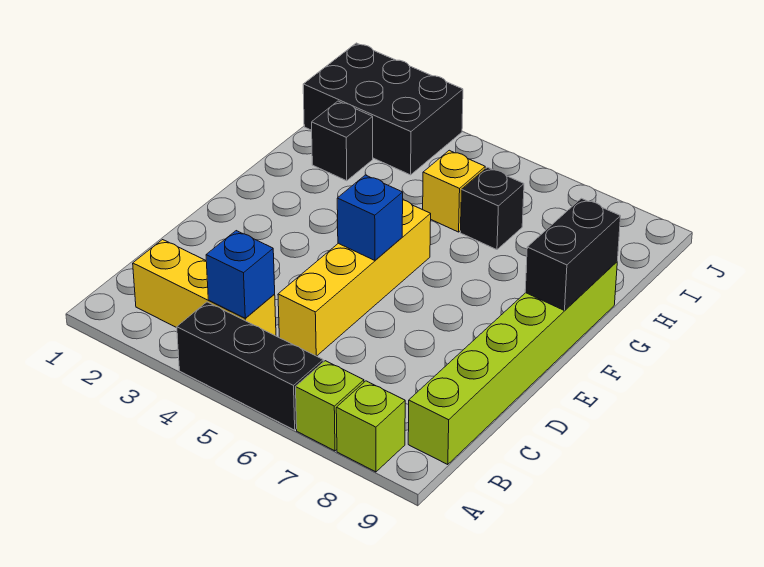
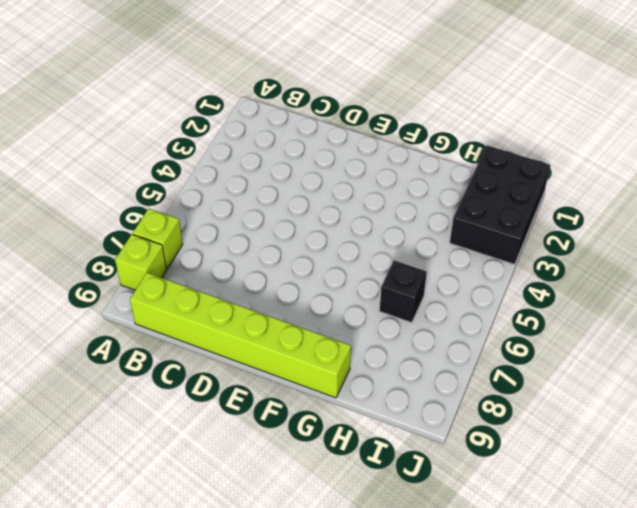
none -> black brick A4:A6 level 1
none -> yellow brick B2:B4 level 1
none -> yellow brick C5:F5 level 1

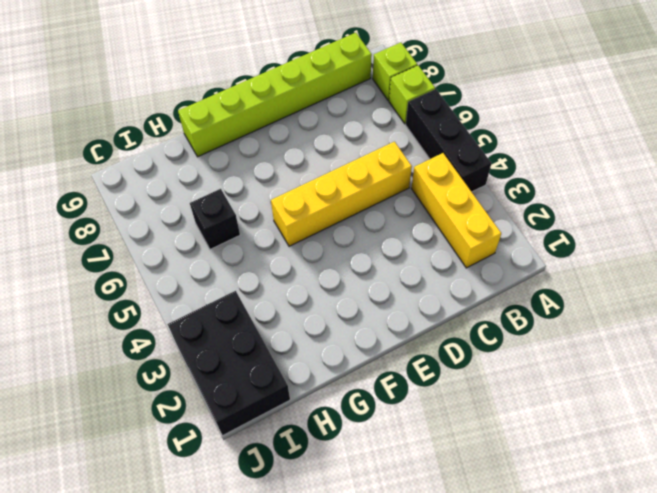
none -> black brick H2 level 1
none -> yellow brick H5 level 1
none -> blue brick B4 level 2

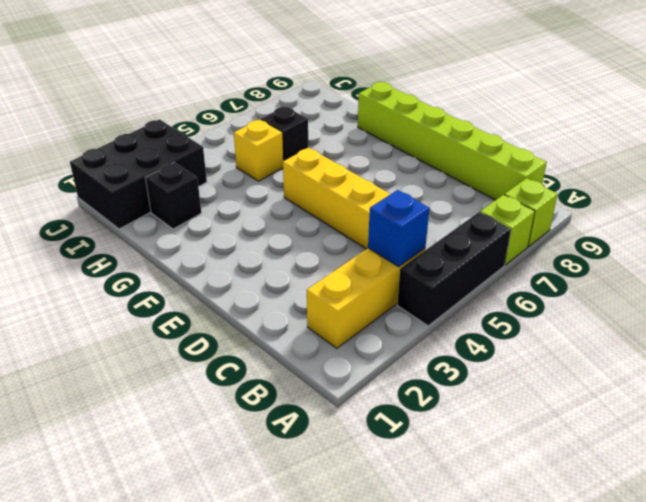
none -> blue brick E5 level 2
none -> black brick F9:G9 level 2

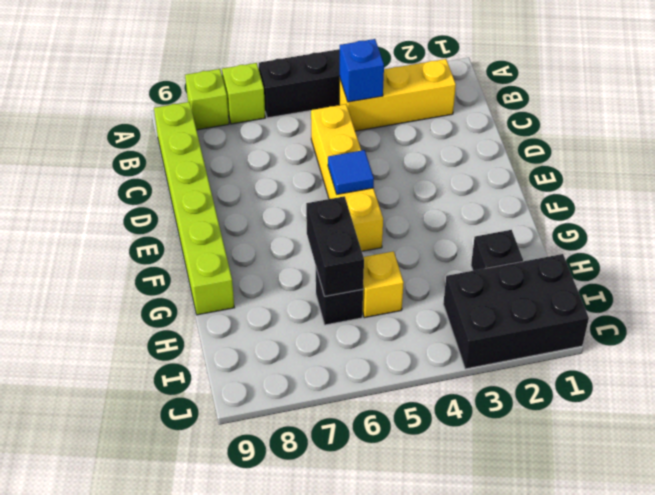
blue tile E5 level 2 -> blue brick E5 level 2
black brick G6:H6 level 2 -> black brick F9:G9 level 2

